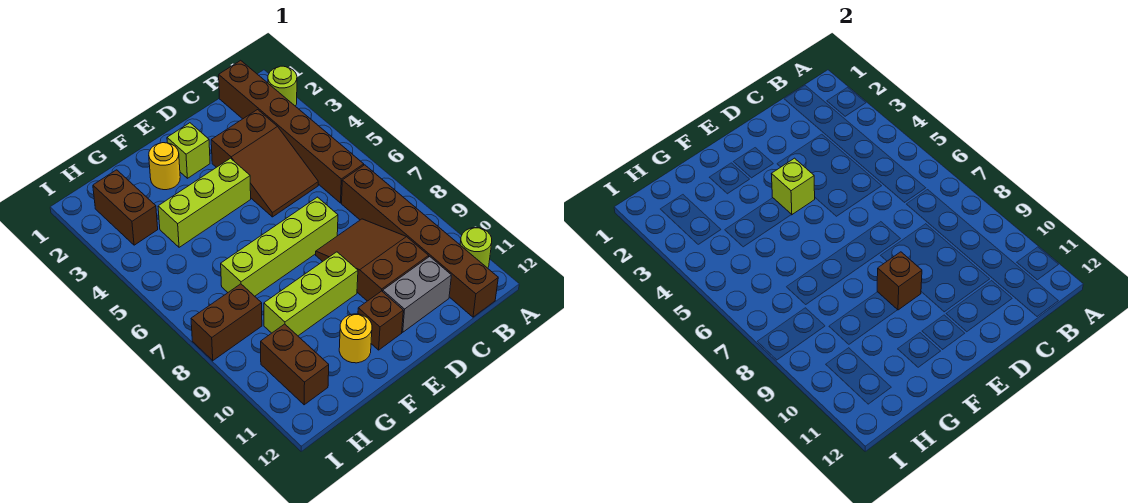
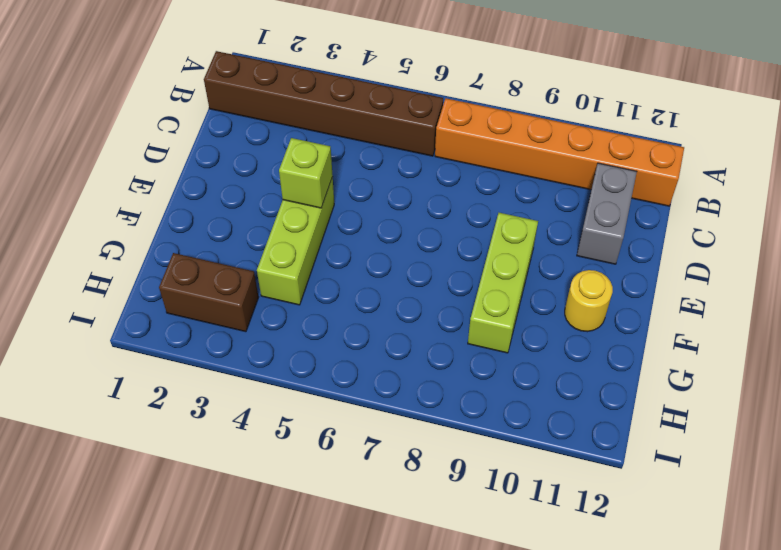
orange brick B7:B12 level 1 -> brown brick B7:B12 level 1
none -> lime round brick A2 level 1
none -> lime round brick A11 level 1
none -> brown slope C3:D5 level 1 top 3

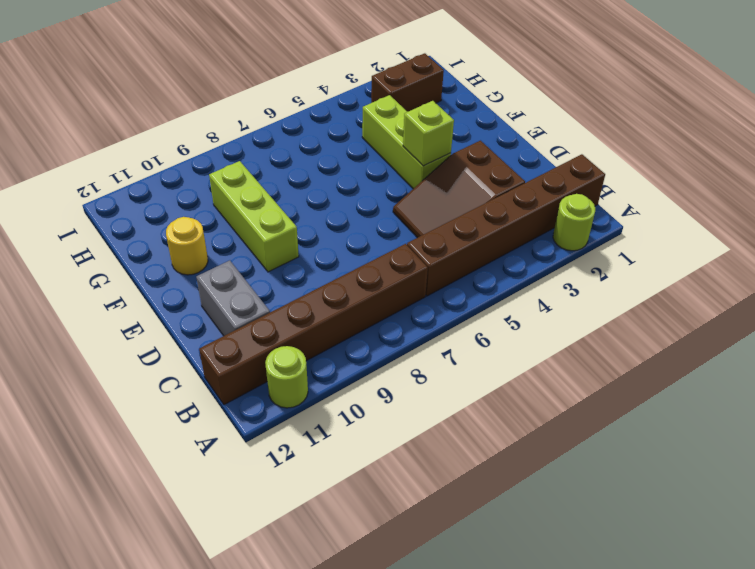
none -> brown slope C8:D10 level 1 top 10
none -> lime brick D7:G7 level 1
none -> lime brick E2 level 1

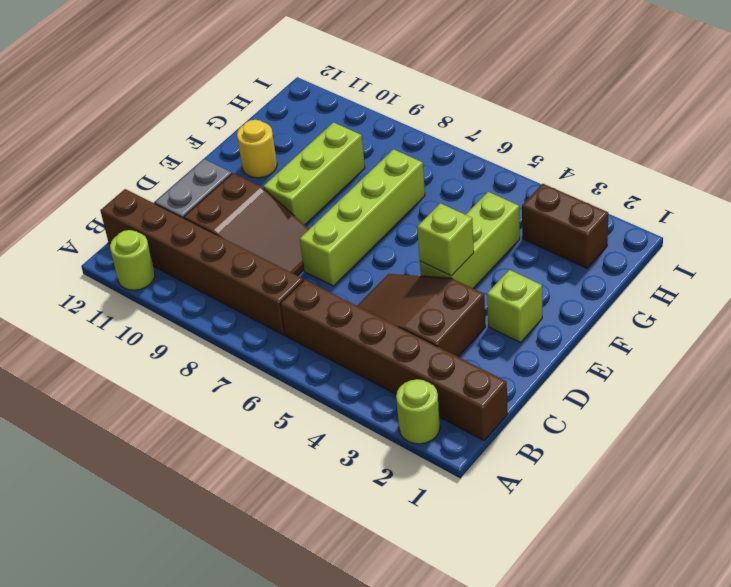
none -> brown brick E11 level 1
none -> yellow round brick F2 level 1
none -> brown brick H8:I8 level 1

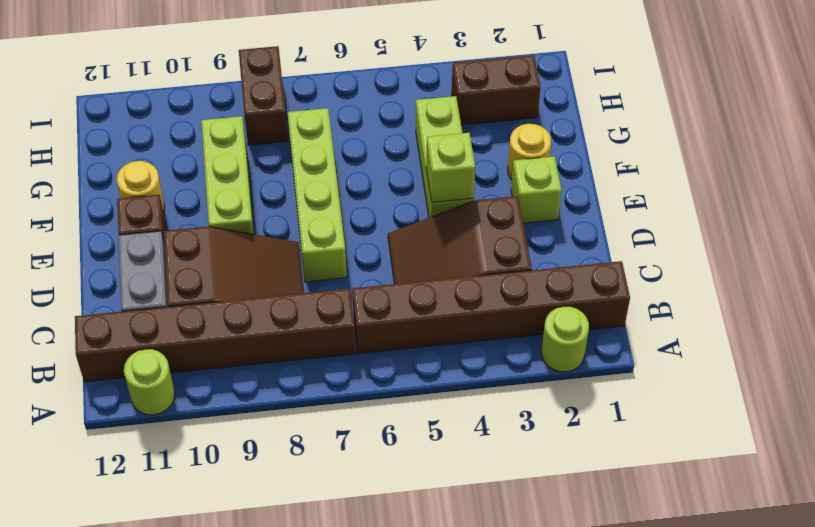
none -> brown brick H10:H11 level 1
none -> brown brick E9 level 2

